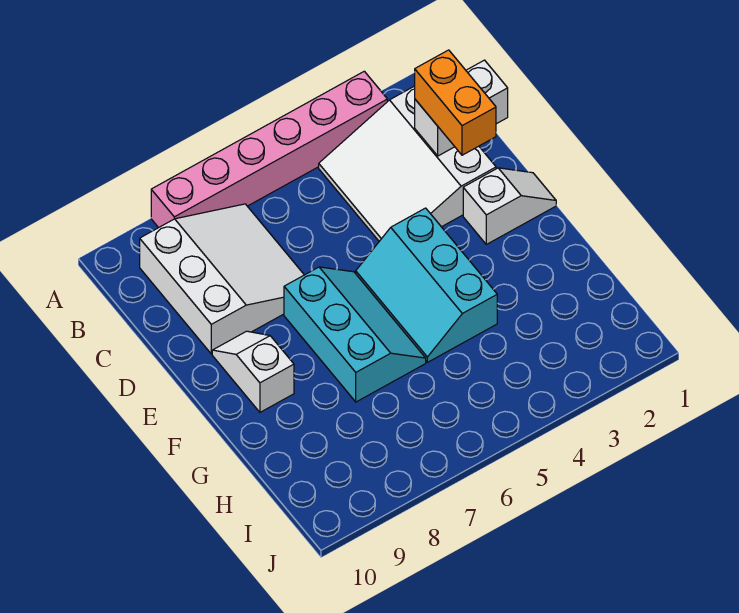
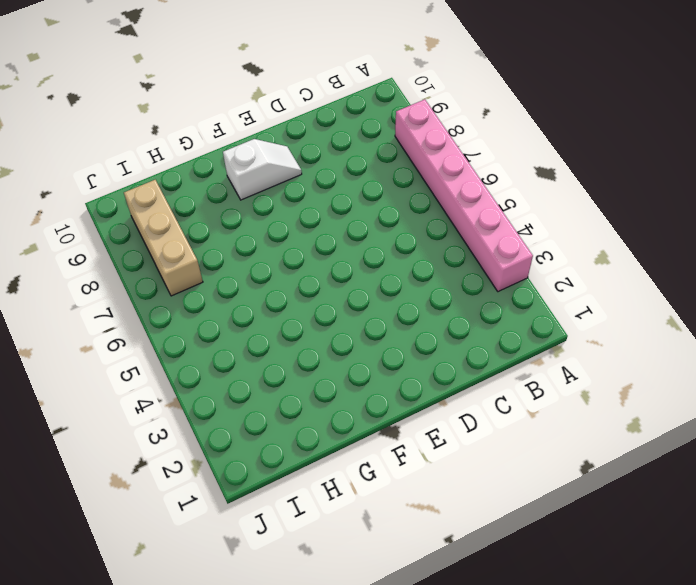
tan brick I7:I9 level 1 -> none
none -> white slope B2:D4 level 1 top 2
none -> white slope B7:D9 level 1 top 9

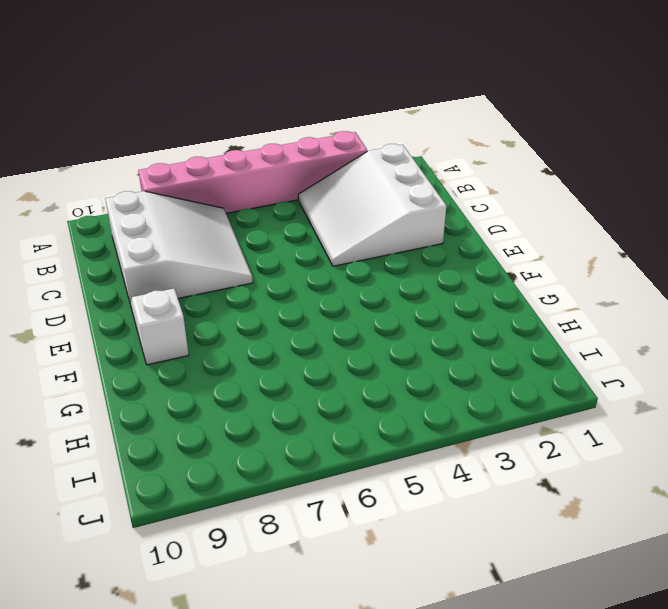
none -> white slope E1:E2 level 1 top 2
none -> cyan slope E4:G5 level 1 top 4

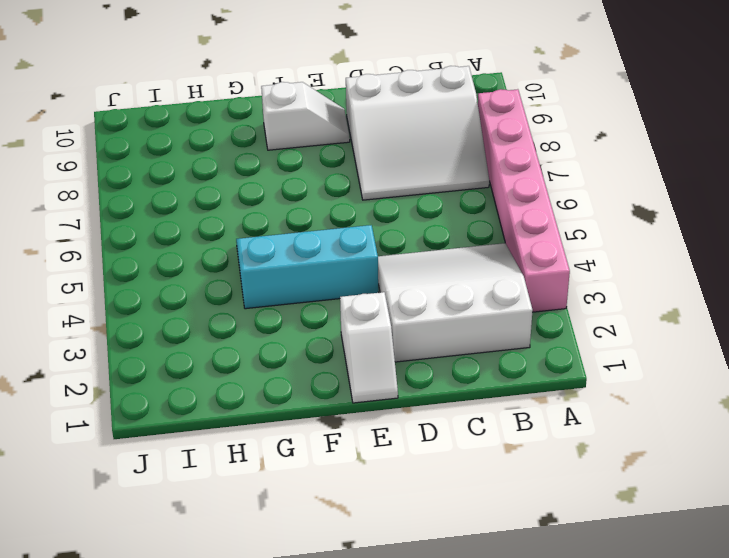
none -> cyan slope E6:G7 level 1 top 7
none -> white brick C1:C2 level 2

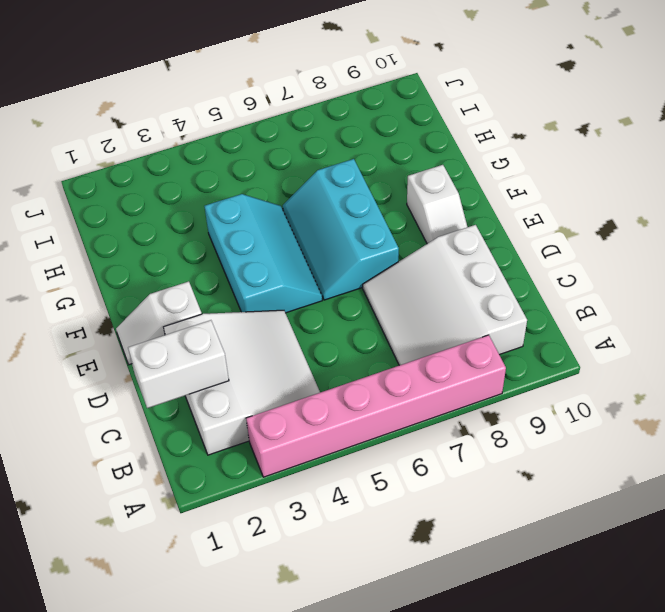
none -> orange brick C2:D2 level 3

